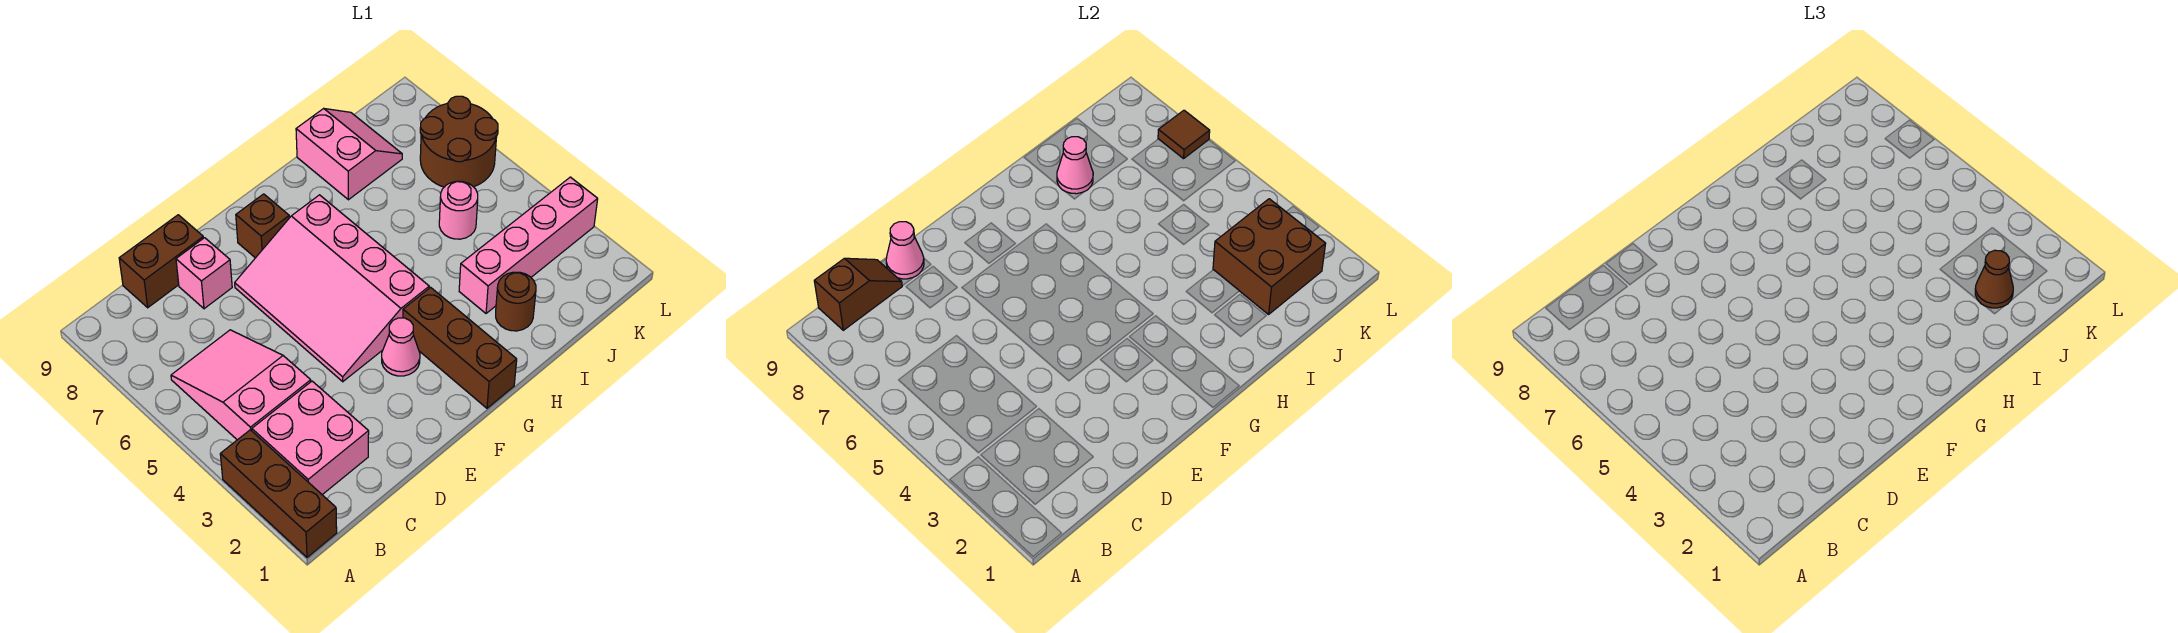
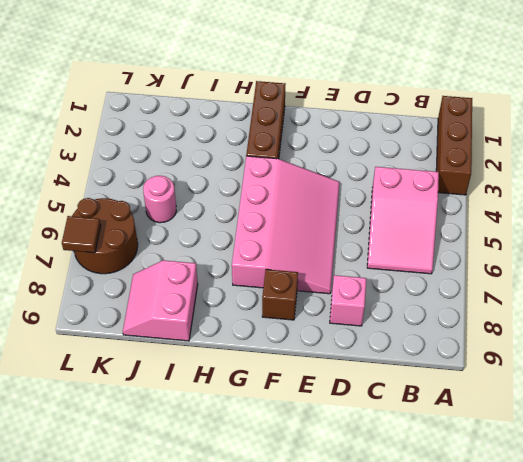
none -> pink brick B2:C3 level 1
none -> brown brick C9:D9 level 1
none -> pink cone F3 level 1

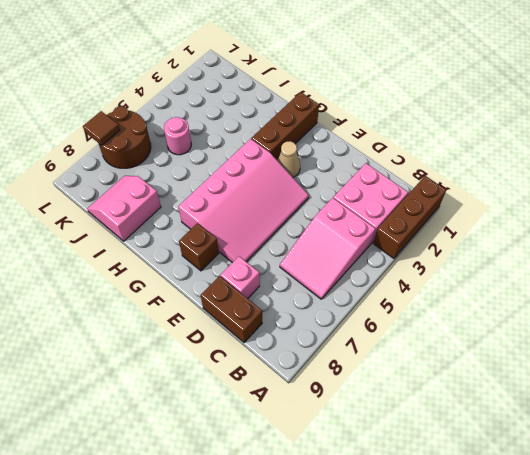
tan cone F3 level 1 -> pink cone F3 level 1
none -> brown round brick I2 level 1
none -> pink brick I3:L3 level 1
none -> brown slope B9:C9 level 2 top B

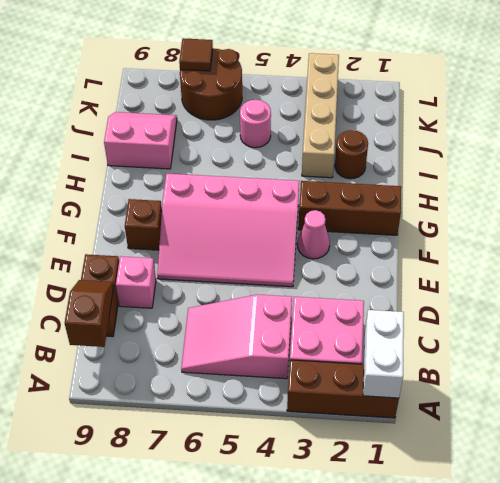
white brick A1:B1 level 2 -> none
tan brick I3:L3 level 1 -> pink brick I3:L3 level 1
none -> pink cone D9 level 2
none -> pink cone I8 level 2
none -> brown brick J2:K3 level 2

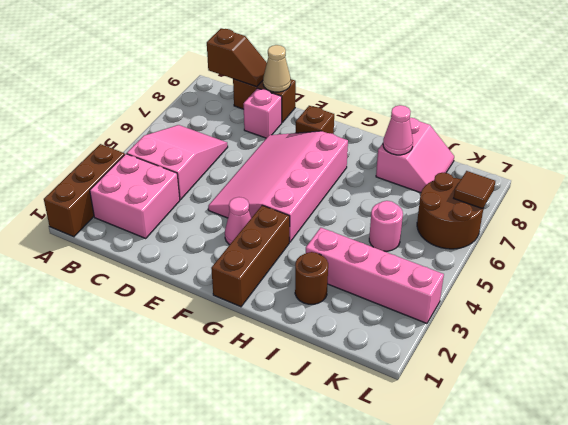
tan cone D9 level 2 -> pink cone D9 level 2
none -> brown brick J2:K3 level 2
none -> brown cone J2 level 3

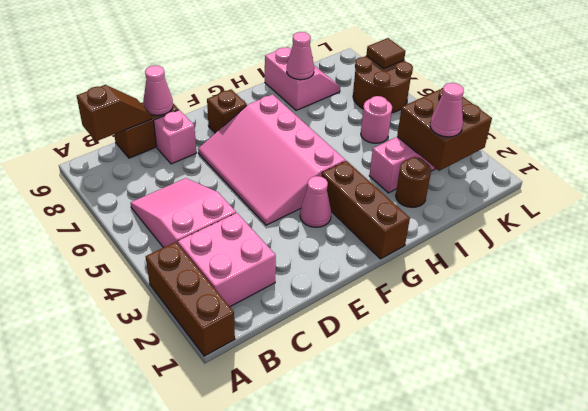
pink cone J2 level 3 -> brown cone J2 level 3

